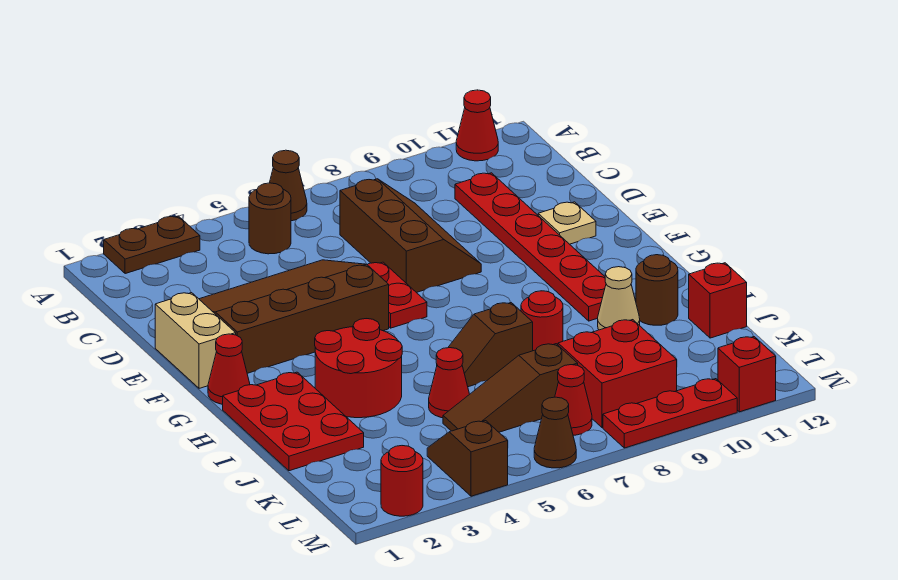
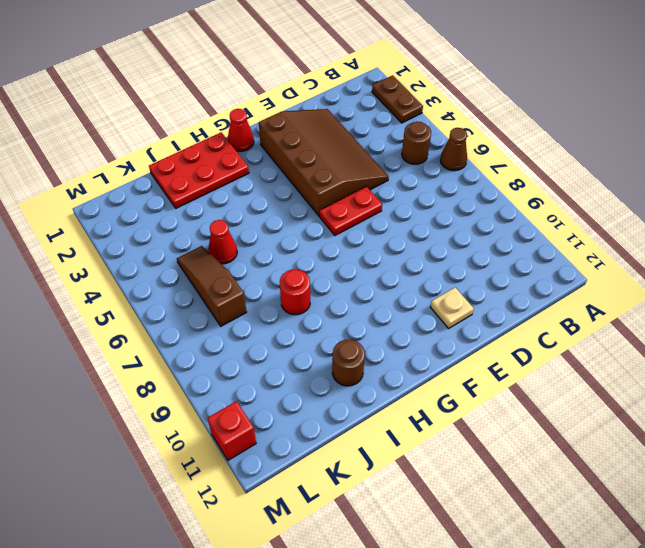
none -> red cone A11 level 1
none -> brown slope C7:E8 level 1 top 7
none -> red plate C10:H10 level 1

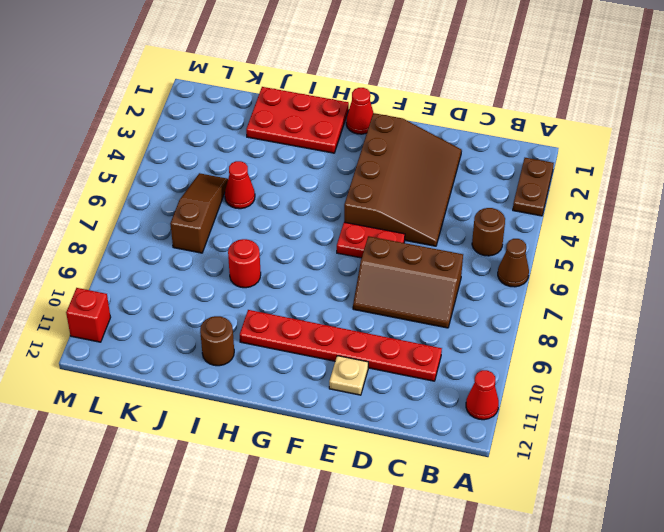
none -> tan brick E1:F1 level 1
none -> red round brick H3:I4 level 1
none -> brown slope I6:I7 level 1 top 7

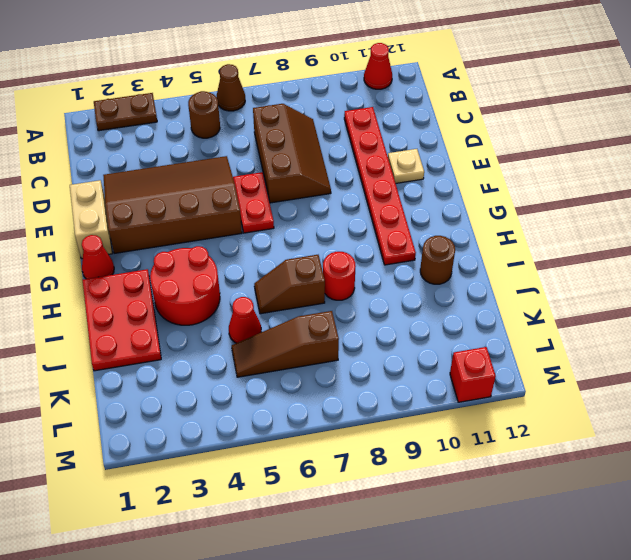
none -> tan cone I10 level 1
none -> red brick J12 level 1
none -> red brick K8:L9 level 1

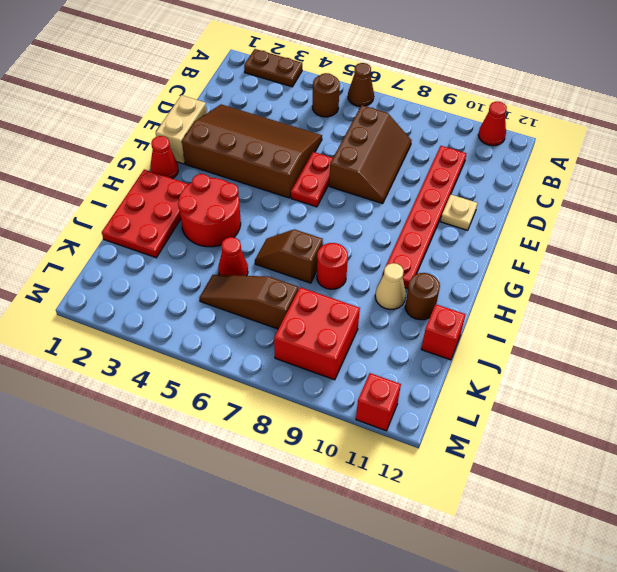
none -> brown slope L4:M4 level 1 top M
none -> red cone L7 level 1
none -> red round brick M2 level 1

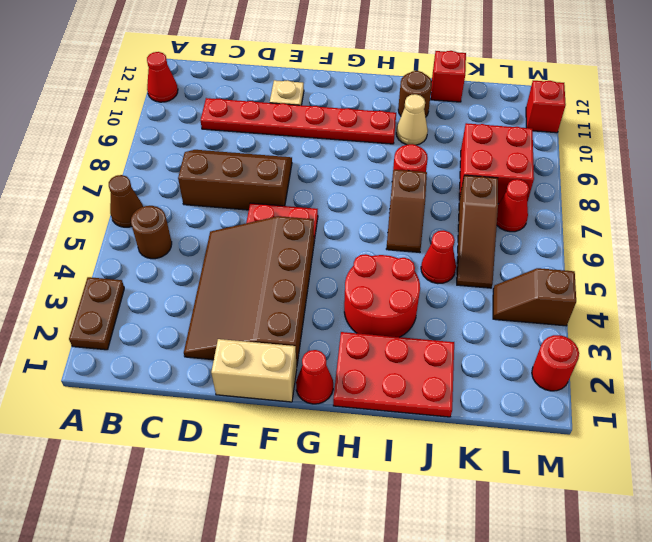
none -> brown cone M6 level 1
none -> red plate M8:M10 level 1

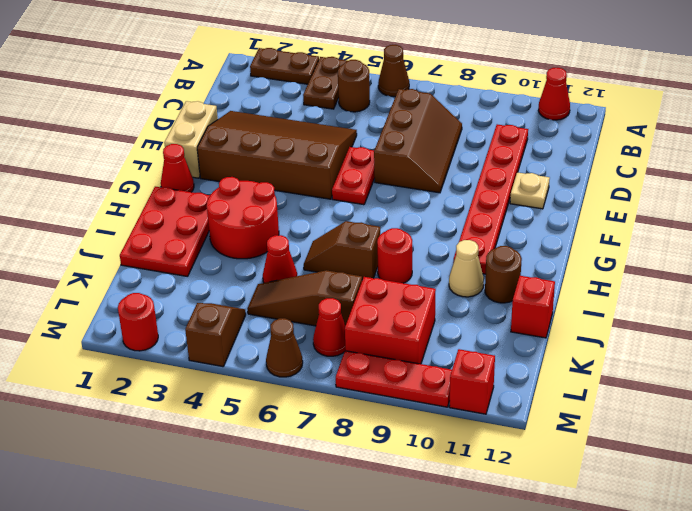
brown plate A4:B4 level 1 -> none

